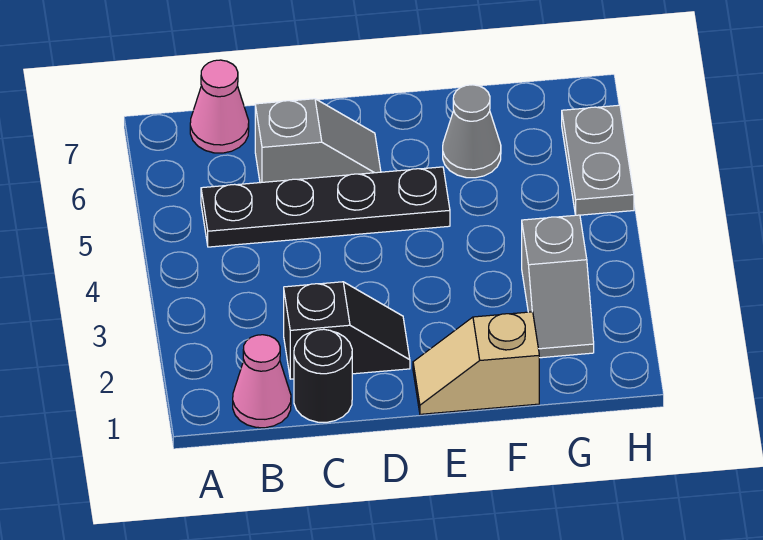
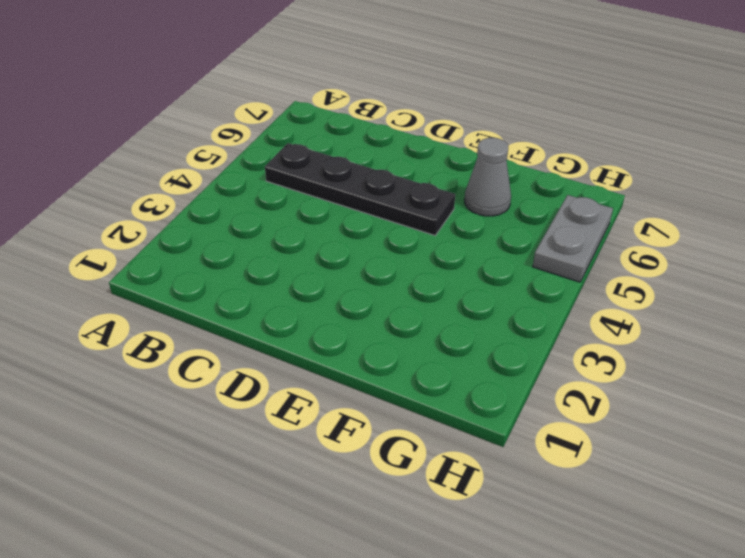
none -> pink cone B1 level 1
none -> pink cone B7 level 1

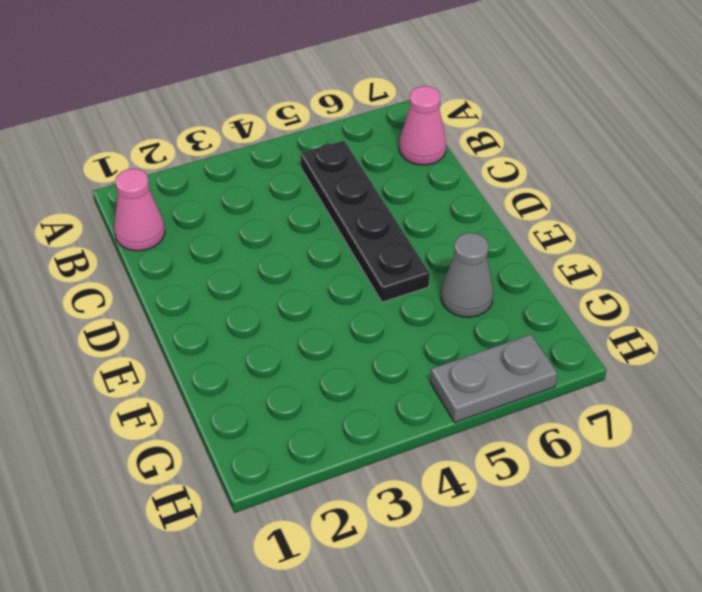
none -> black round brick C1 level 1
none -> black slope C2:D2 level 1 top C

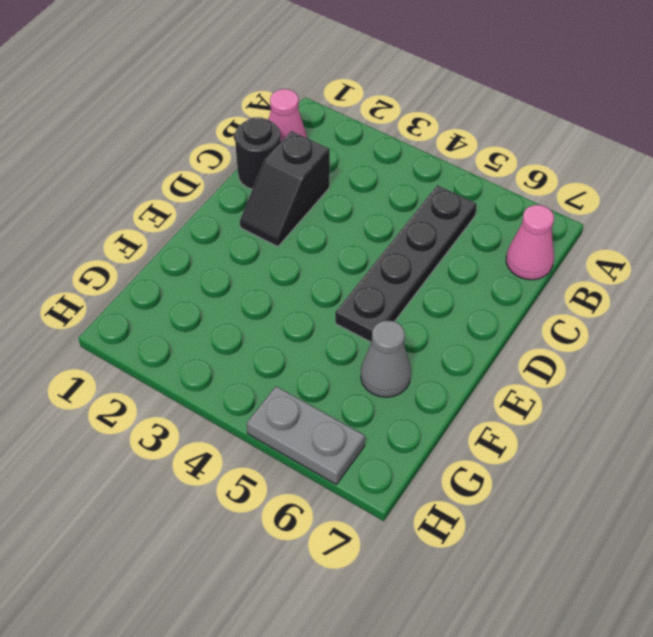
none -> grey slope C6:D6 level 1 top C
none -> tan slope E1:F1 level 1 top F

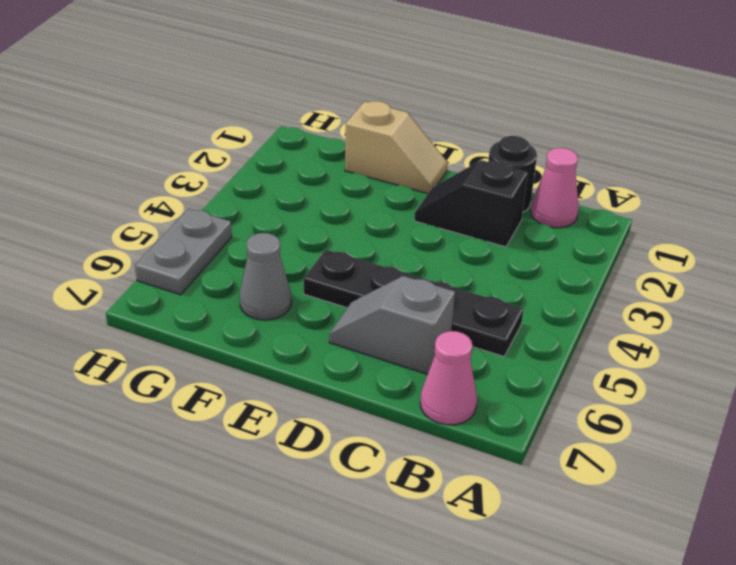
none -> grey slope G2:G3 level 1 top 3

